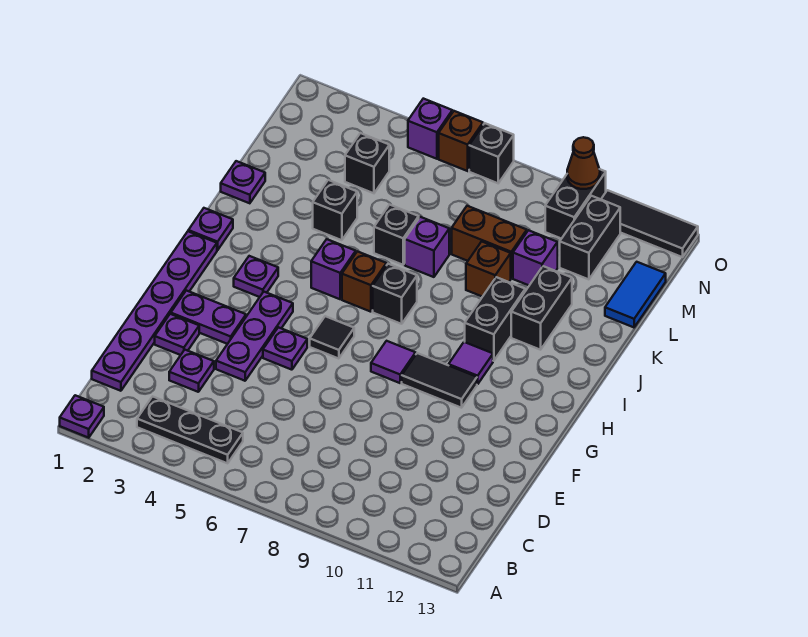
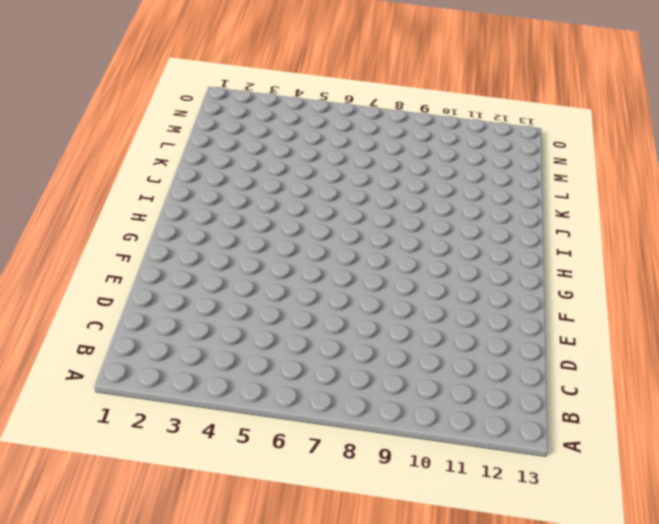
none -> purple plate A1 level 1
none -> black plate B3:B5 level 1
none -> purple plate C1:H1 level 1
none -> purple plate D3 level 1

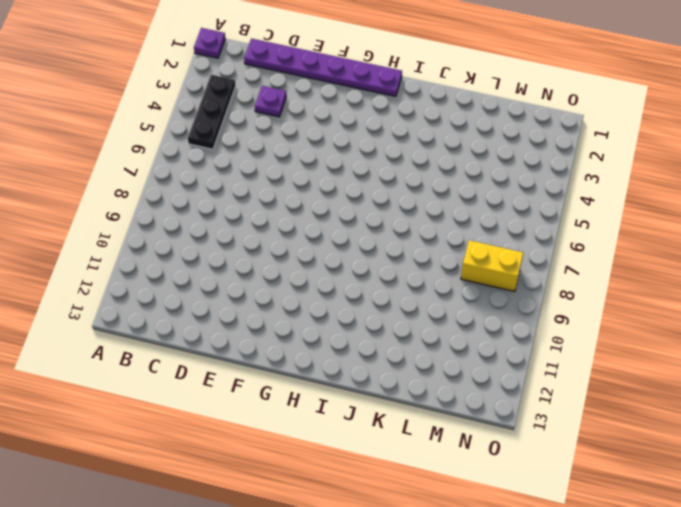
yellow brick M8:N8 level 1 -> none
none -> purple plate E2 level 1
none -> purple plate E4:G4 level 1
none -> purple plate F2:F3 level 1
none -> purple plate F5 level 1

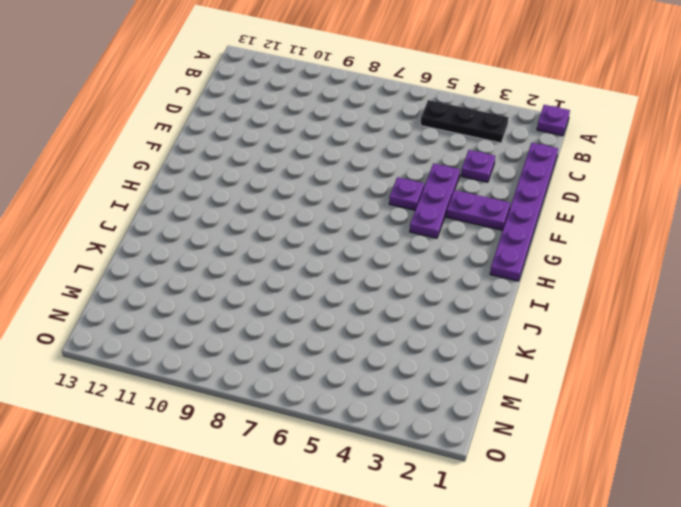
none -> purple plate E2 level 1
none -> black tile G6 level 1
none -> purple tile G8 level 1
none -> black tile G9:G10 level 1

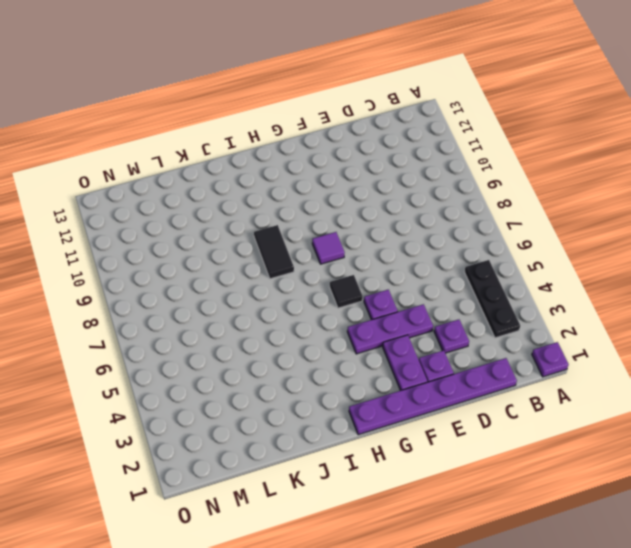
black tile I8:I9 level 1 -> black tile G9:G10 level 1
none -> purple plate H3 level 1
none -> purple tile H10 level 1
none -> purple plate I1 level 1
none -> purple brick I5 level 1

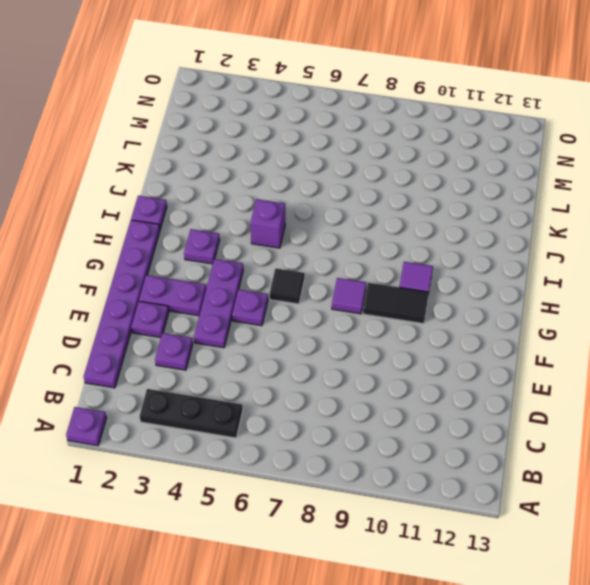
none -> brown brick I6 level 1
none -> black brick I7 level 1
none -> black brick I10:J10 level 1
none -> black brick J11:K11 level 1

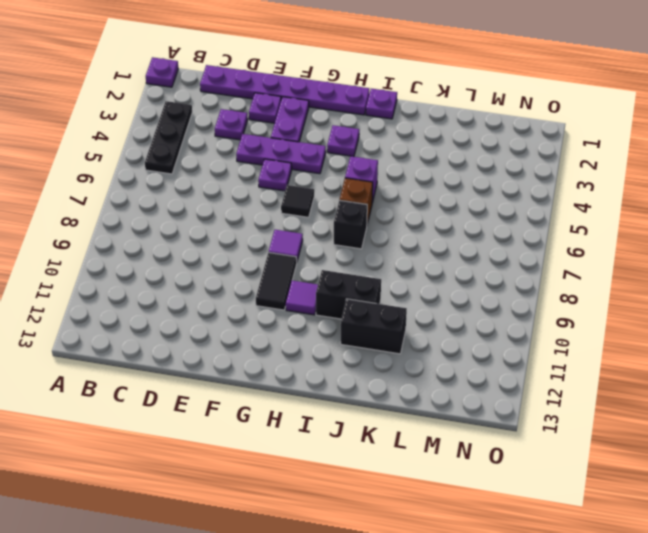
none -> purple plate K1 level 1
none -> black brick K4 level 1
none -> black brick K6 level 1
none -> purple brick K7 level 1

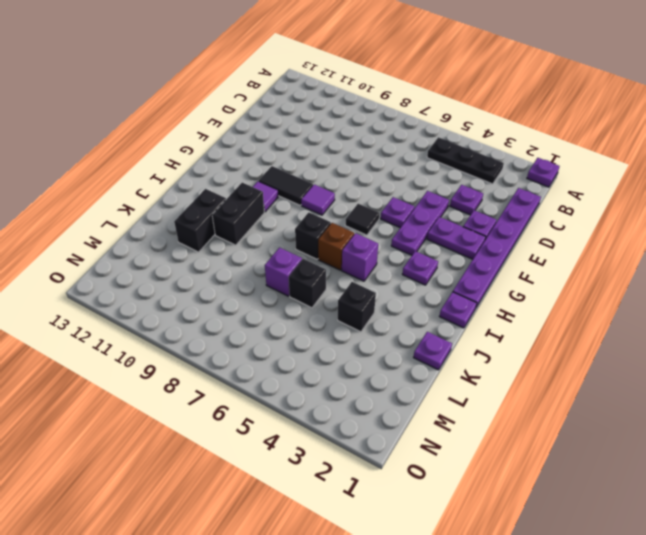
none -> brown brick K9 level 1
none -> brown brick L8:L9 level 1
none -> purple brick L10 level 1
none -> blue tile L13:M13 level 1

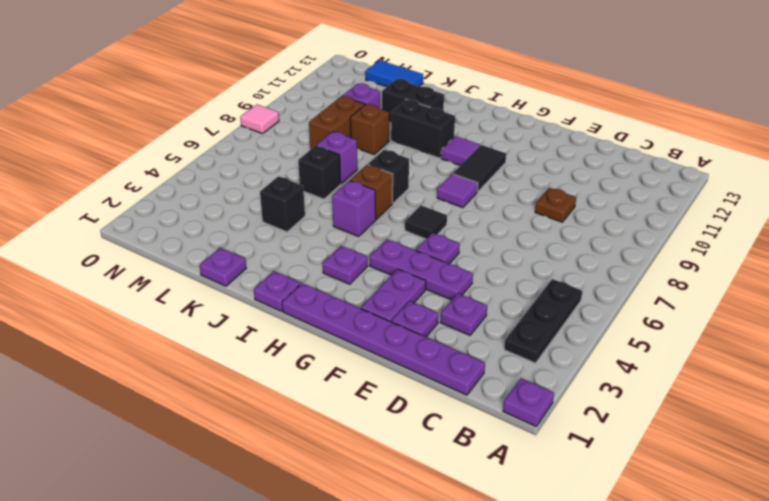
brown plate D9 level 1 -> none
pink tile O8 level 1 -> none
none -> black brick M4 level 1
none -> black brick M11:N11 level 1
none -> black brick N10:O10 level 1
none -> purple brick O5 level 1

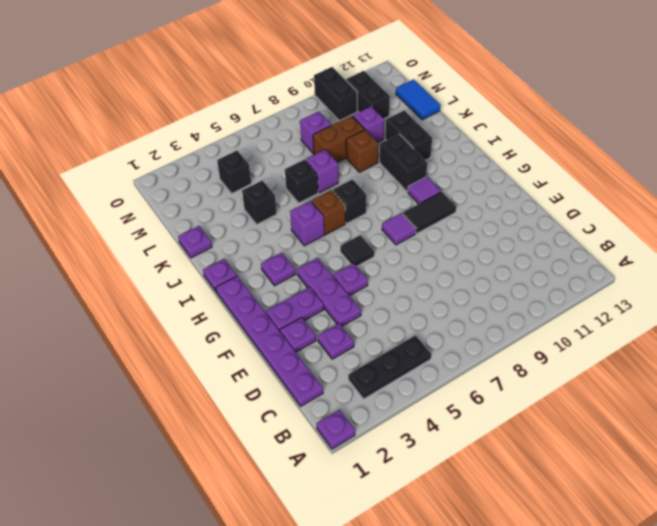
purple brick M8 level 1 -> purple brick O5 level 1
none -> brown brick O6 level 1
none -> black brick O7 level 1
none -> black tile O11:O13 level 1
none -> brown cone O10 level 2

